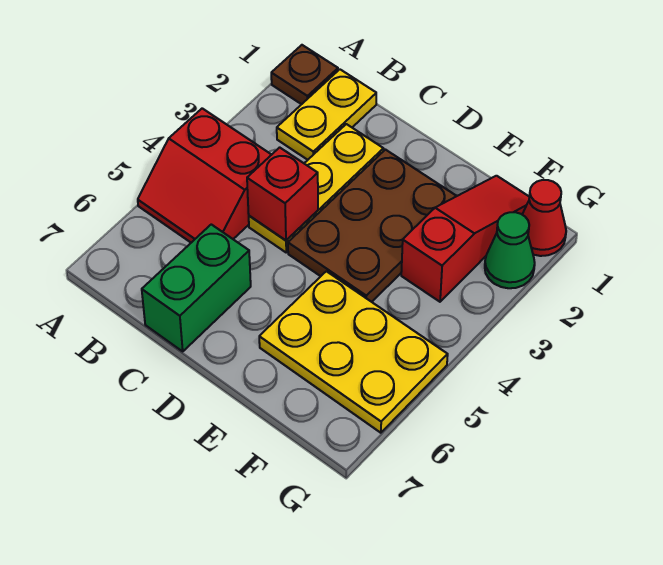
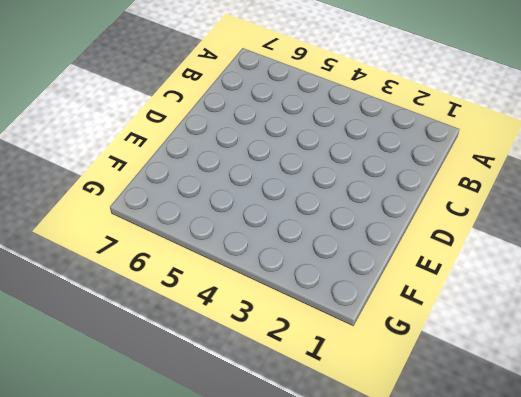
none -> brown plate A1 level 1
none -> red slope A4:B5 level 1 top 4

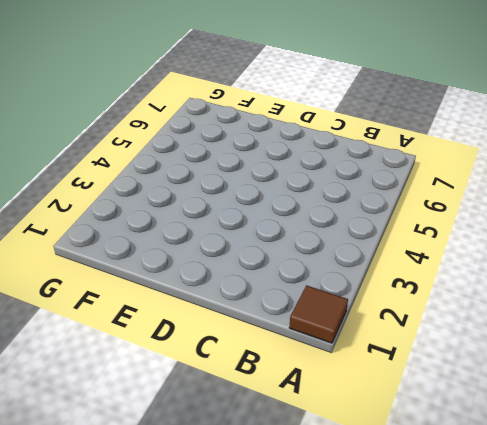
brown tile A1 level 1 -> brown plate A1 level 1
none -> red slope A4:B5 level 1 top 4
none -> yellow plate B1:B2 level 1

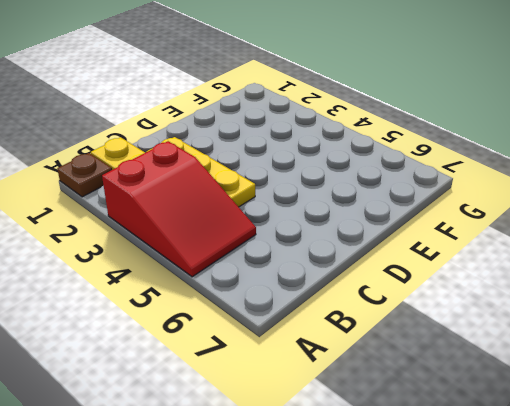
red slope A3:B5 level 1 top 3 -> red slope A4:B5 level 1 top 4
none -> green brick C6:C7 level 1
none -> brown plate D2:E4 level 1

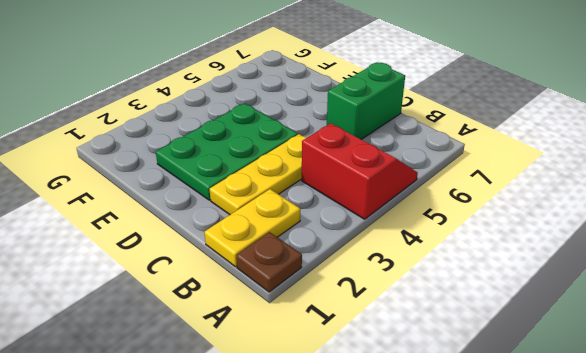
green plate D2:E4 level 1 -> brown plate D2:E4 level 1
none -> yellow plate E5:G6 level 1
none -> red slope F1:F3 level 1 top 3

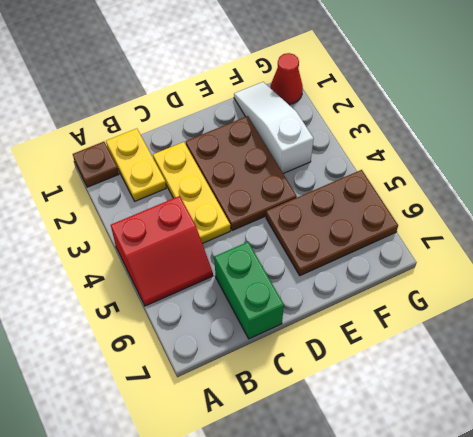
brown plate E5:G6 level 1 -> yellow plate E5:G6 level 1
white slope F1:F3 level 1 top 3 -> red slope F1:F3 level 1 top 3
none -> green cone G2 level 1
none -> red brick C4 level 2

